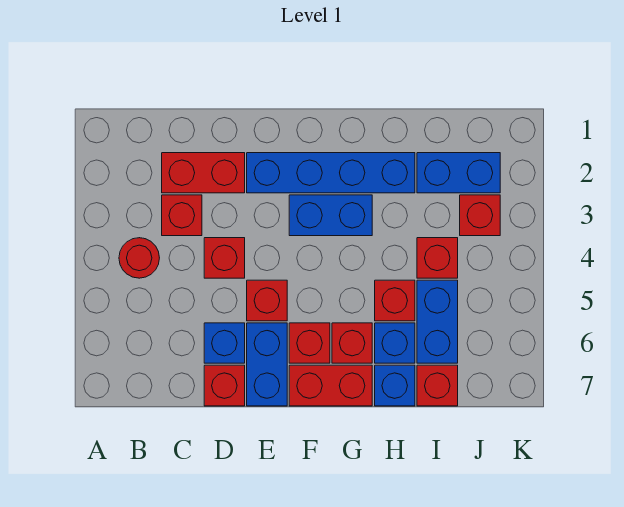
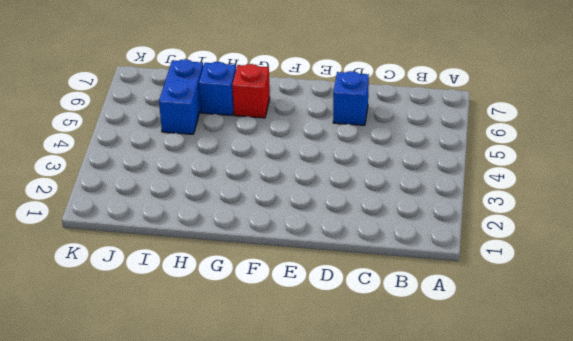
none -> red round brick B4 level 1
none -> red brick C2:D2 level 1
none -> red brick C3 level 1

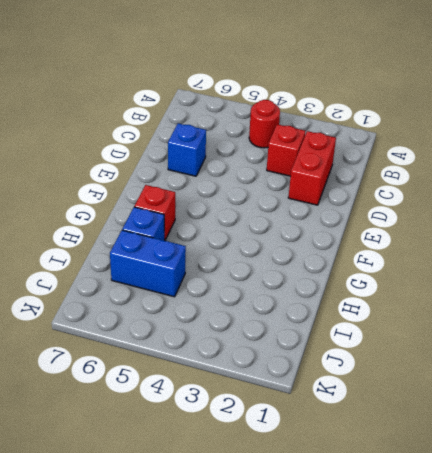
none -> red brick D4 level 1
none -> red brick D7 level 1
none -> blue brick E2:H2 level 1

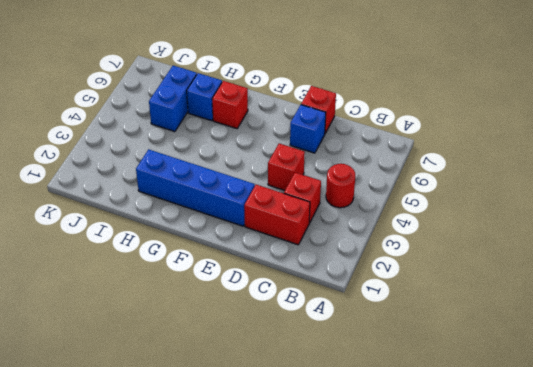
none -> red brick E5 level 1
none -> blue brick E6:E7 level 1
none -> blue brick F3:G3 level 1

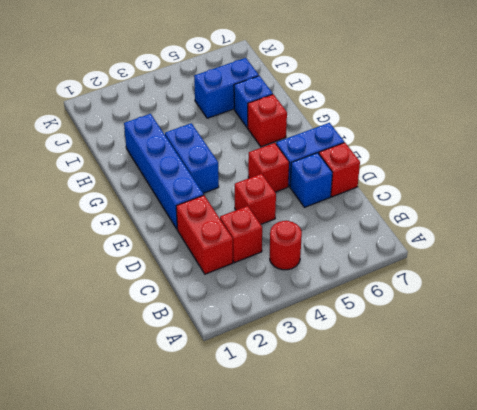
none -> red brick F6 level 1
none -> red brick F7:G7 level 1
none -> red brick H5 level 1

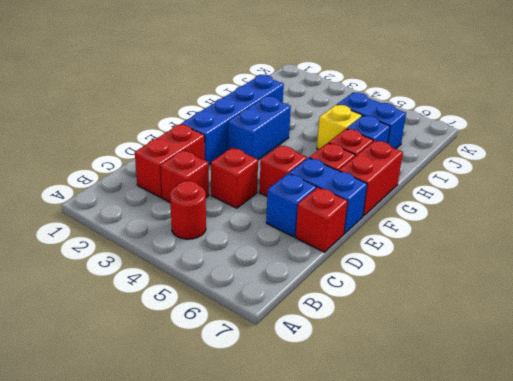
yellow brick H5 level 1 -> red brick H5 level 1
none -> blue brick H7 level 1
none -> blue brick I2:J2 level 1
none -> red brick I4 level 1

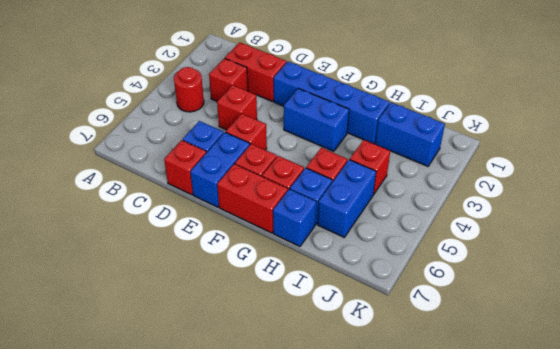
none -> red brick I7 level 1
none -> red brick J3 level 1

